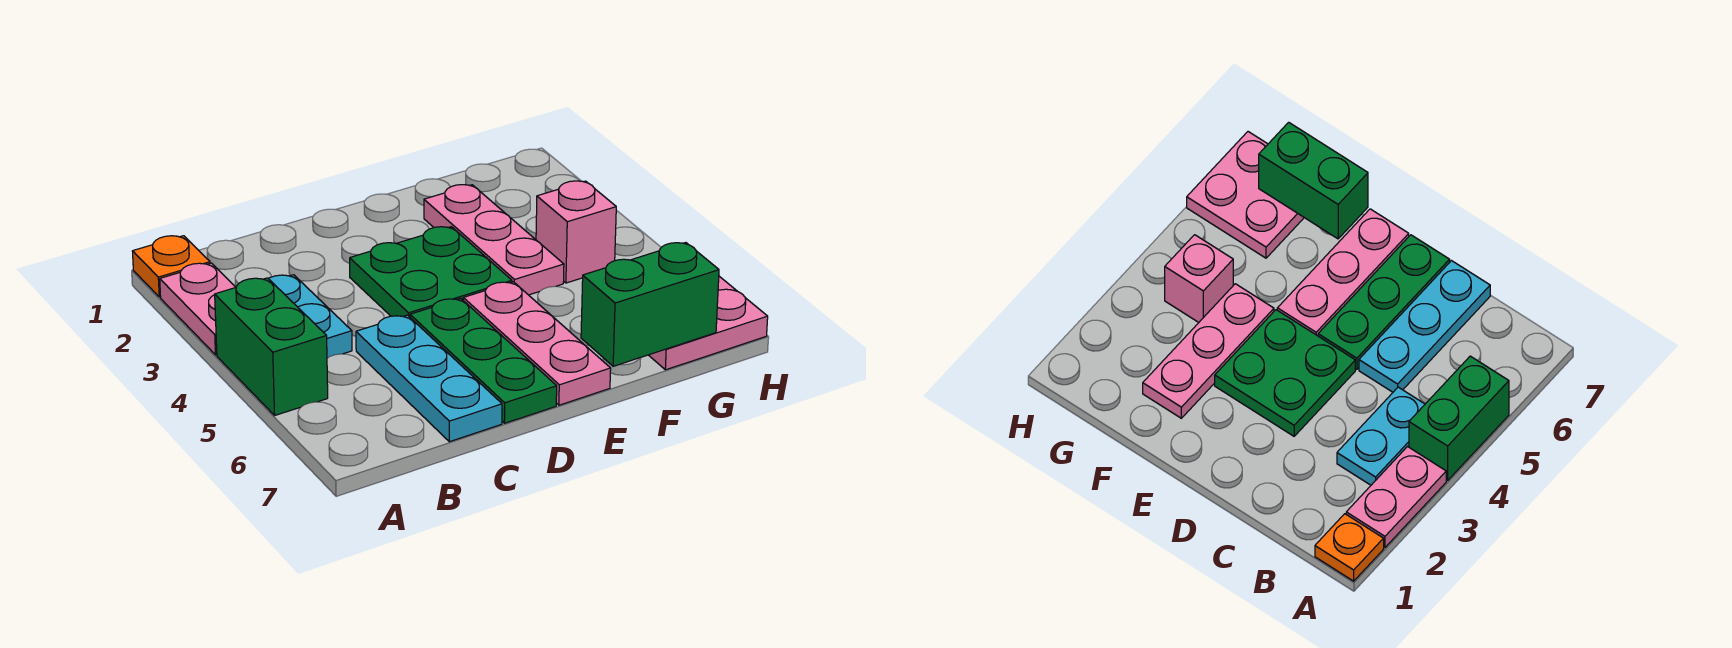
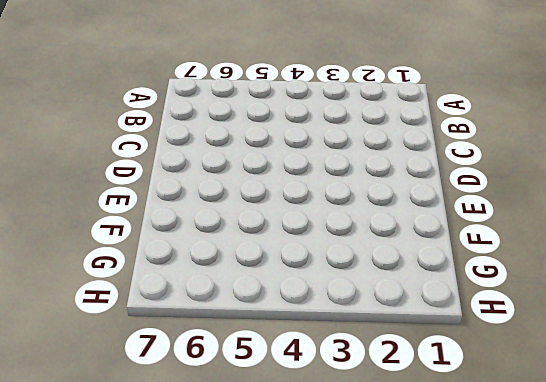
none -> orange plate A1 level 1
none -> pink plate A2:A3 level 1
none -> green brick A4:A5 level 1

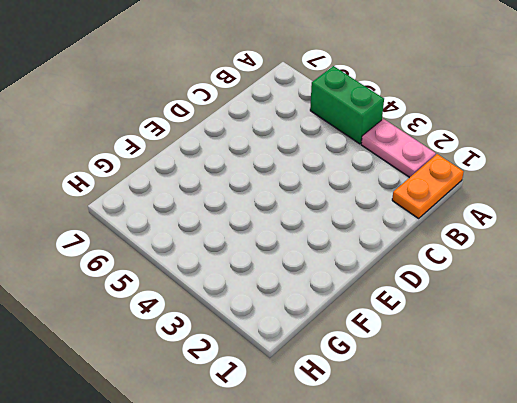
orange plate A1:B1 level 1 -> orange plate A1 level 1
none -> cyan plate B3:B4 level 1
none -> cyan plate C5:C7 level 1
none -> green plate D3:E4 level 1

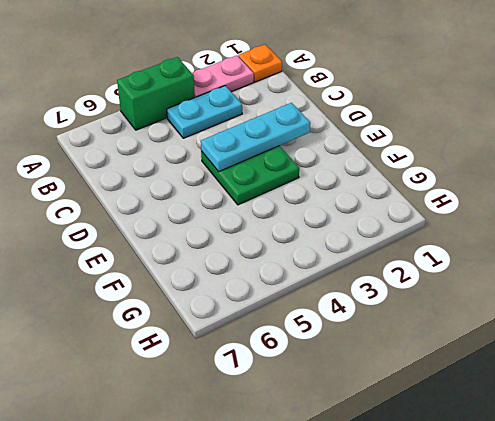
cyan plate D2:D4 level 2 -> cyan plate C5:C7 level 1
none -> green plate D5:D7 level 1
none -> pink plate E5:E7 level 1
none -> pink plate F2:F4 level 1

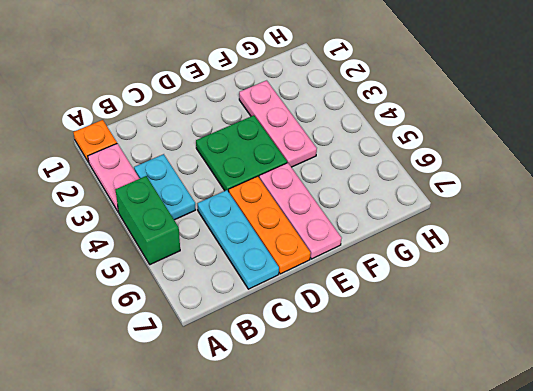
orange plate D5:D7 level 1 -> green plate D5:D7 level 1
none -> pink brick G4 level 1
none -> pink plate G6:H7 level 1
none -> green brick F7:G7 level 2

